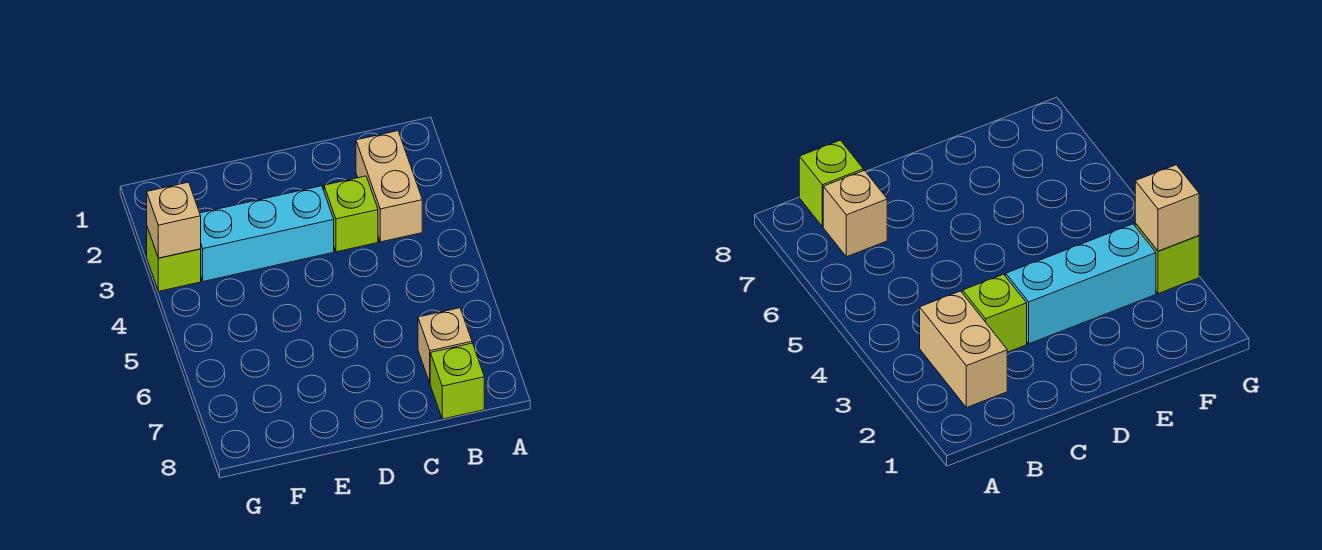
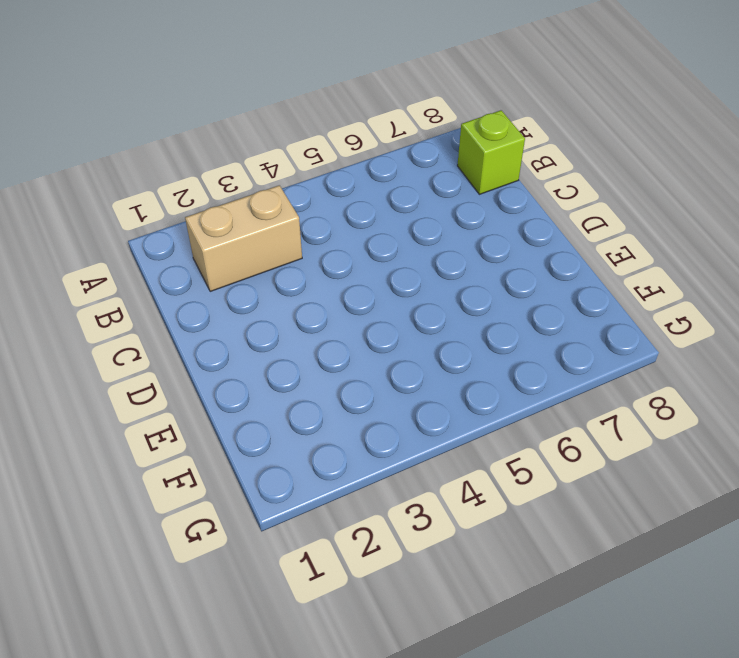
none -> tan brick B7 level 1
none -> lime brick C3 level 1

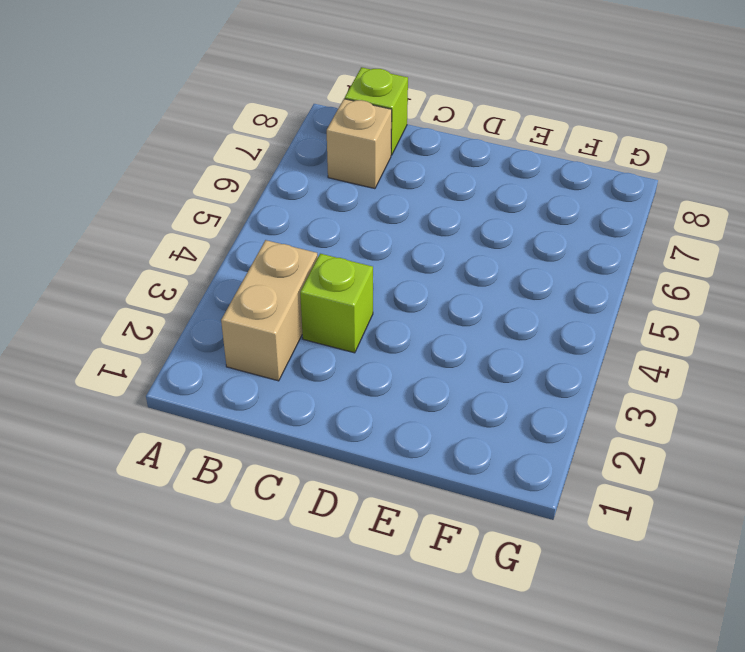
none -> cyan brick D3:F3 level 1
none -> lime brick G3 level 1

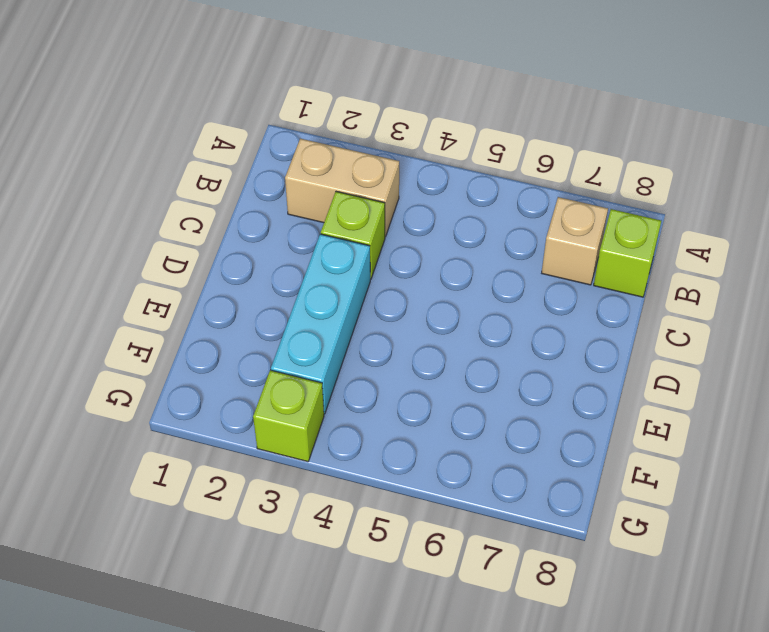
none -> tan brick G3 level 2

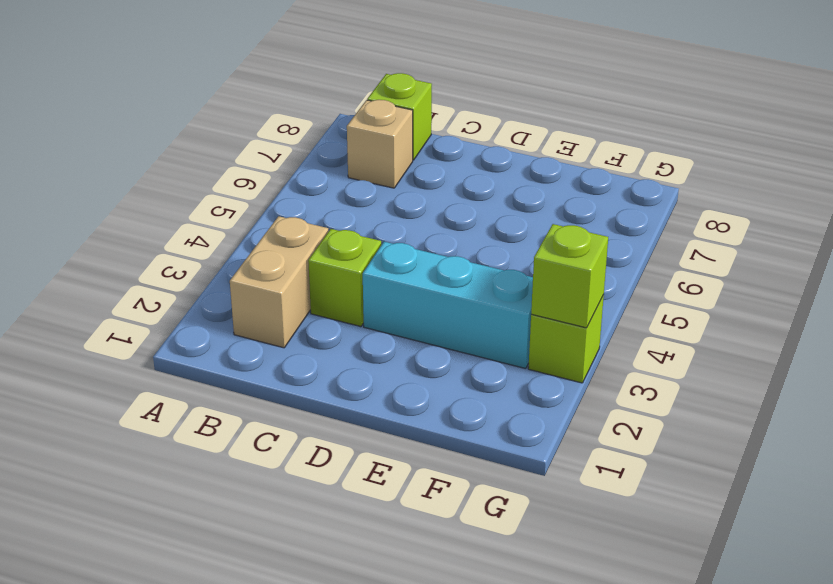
lime brick G3 level 2 -> tan brick G3 level 2

